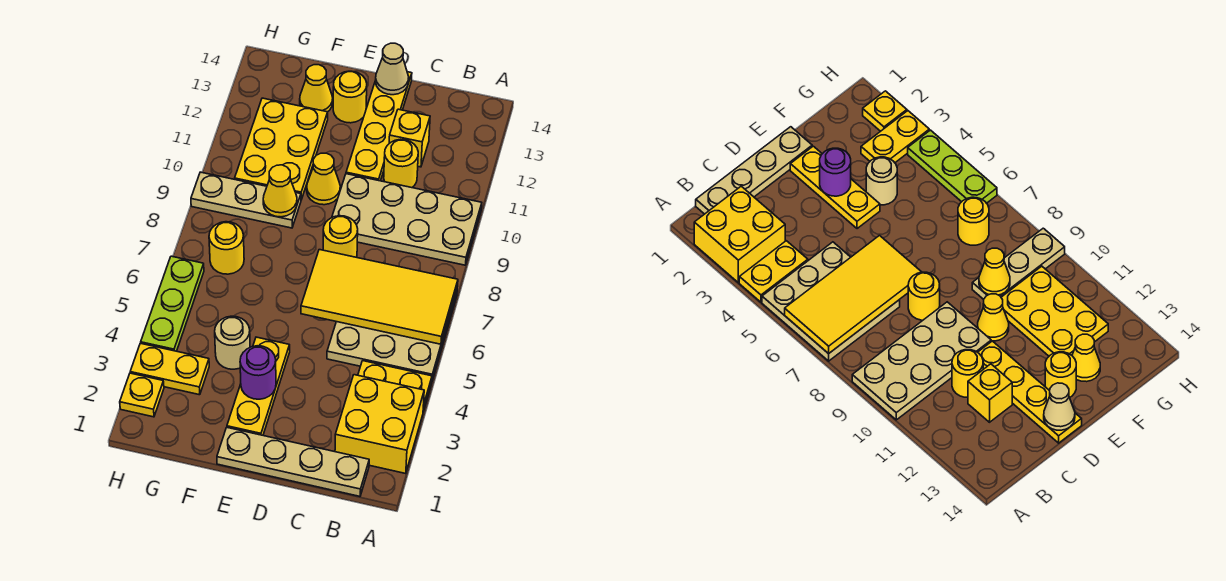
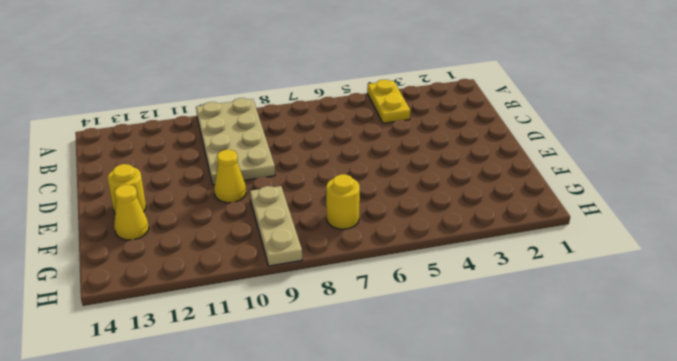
none -> yellow brick A2:B3 level 1
none -> tan plate A5:C7 level 1
none -> tan plate B1:E1 level 1

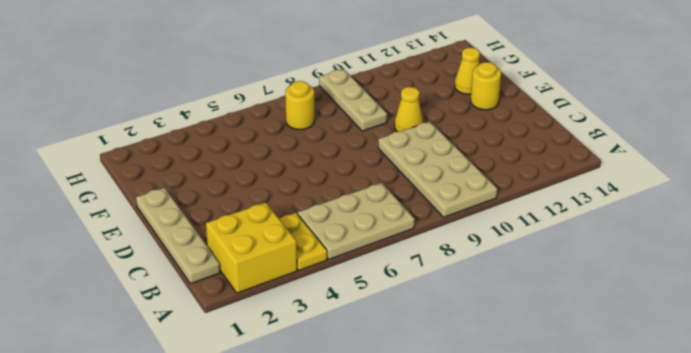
tan plate A5:B7 level 1 -> tan plate A5:C7 level 1
none -> yellow round brick C11 level 1
none -> yellow brick C12 level 1
none -> yellow round brick D8 level 1

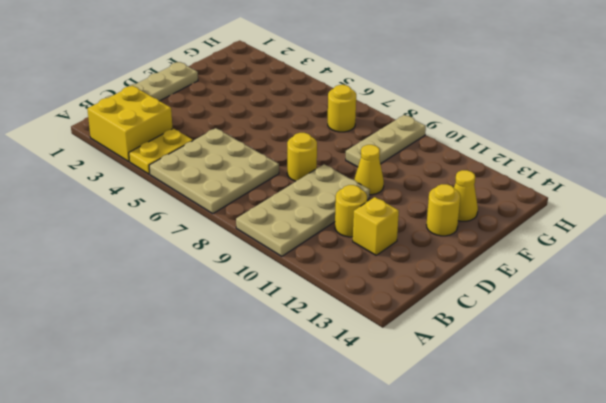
none -> yellow plate D11:D14 level 1
none -> yellow plate E2:E4 level 1
none -> tan round brick F4 level 1

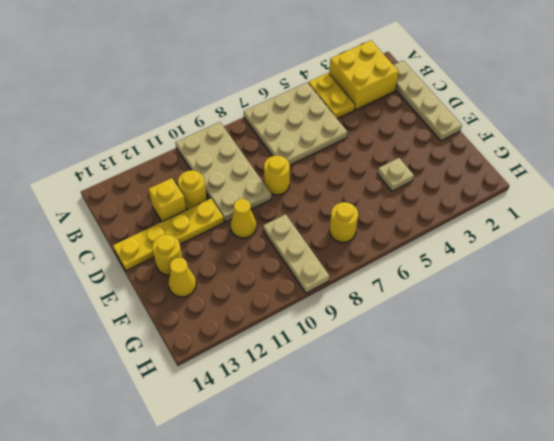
tan plate F4 level 1 -> tan round brick F4 level 1
none -> yellow plate E2:E4 level 1
none -> yellow plate F10:G12 level 1
none -> yellow plate G3:H3 level 1

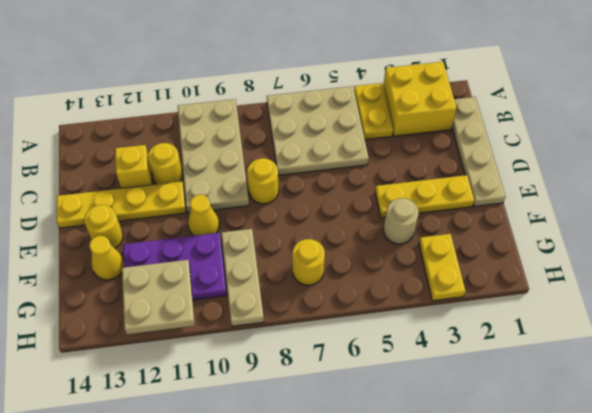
purple plate F10:G12 level 1 -> yellow plate F10:G12 level 1
tan plate G11:H12 level 2 -> none
none -> yellow plate H2 level 1
none -> lime plate H4:H6 level 1
none -> yellow tile A6:D7 level 2

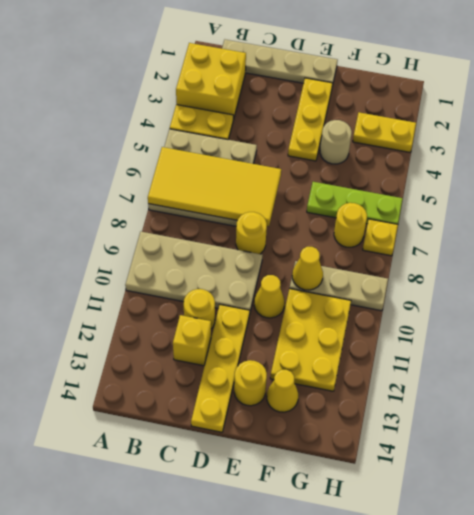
lime plate F6:H6 level 1 -> lime plate H4:H6 level 1
yellow plate H7 level 1 -> yellow plate H2 level 1
none -> tan cone D14 level 2
none -> purple round brick E3 level 2

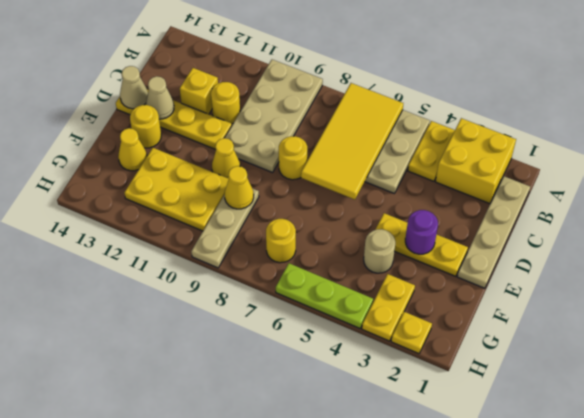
tan cone D13 level 2 -> none

